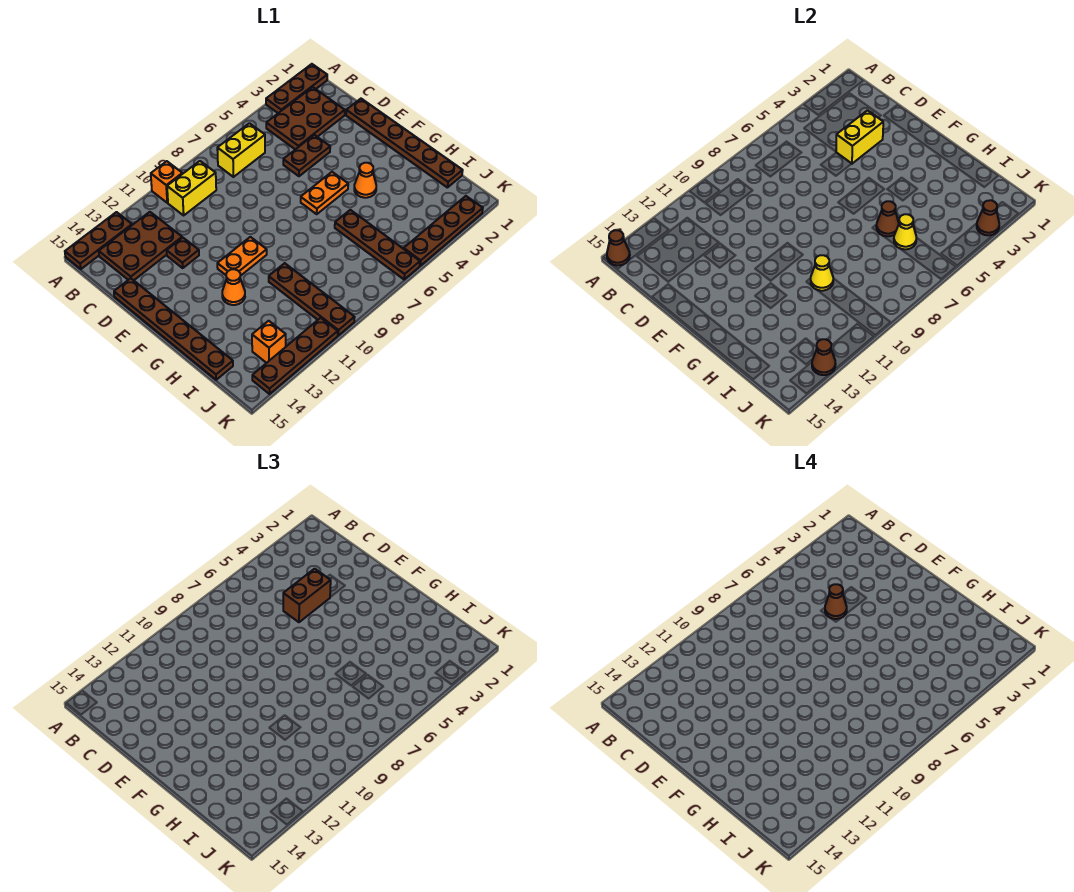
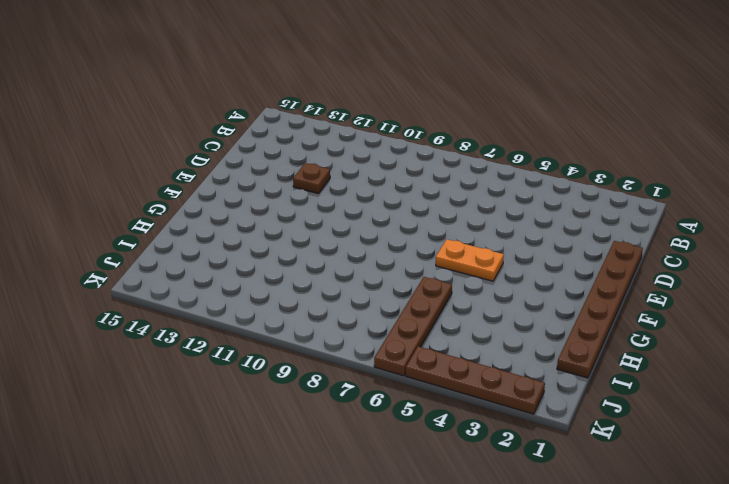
none -> brown plate A1:A3 level 1
none -> orange brick A10 level 1
none -> brown plate A13:A15 level 1

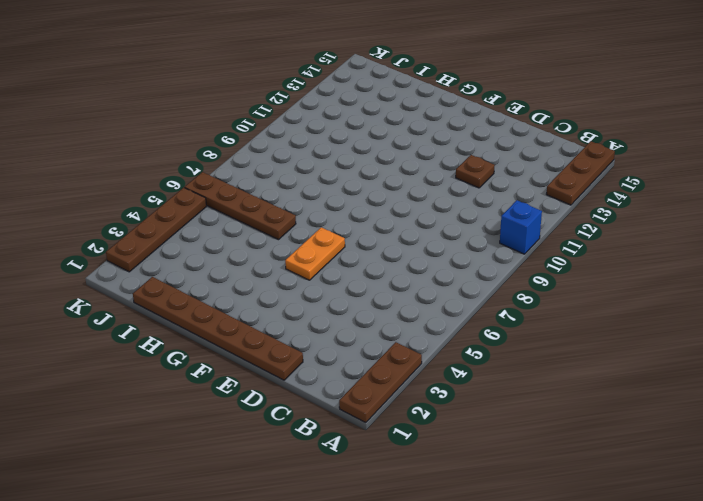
blue brick A10 level 1 -> orange brick A10 level 1
none -> brown plate B2:C4 level 1
none -> yellow brick B6:B7 level 1
none -> yellow brick B9:B10 level 1

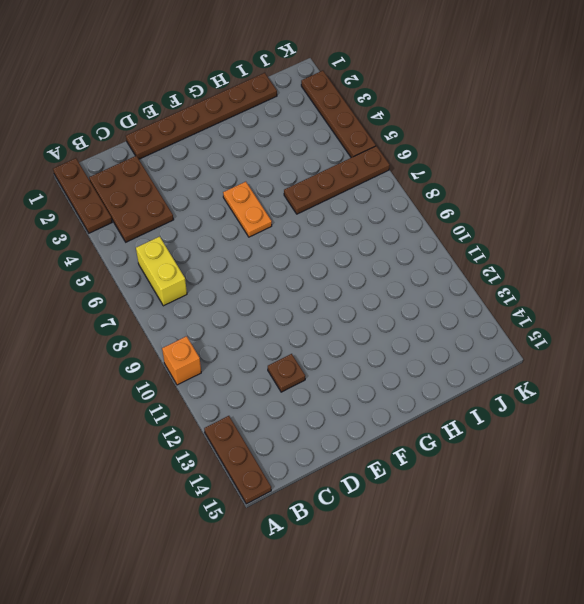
none -> yellow brick B9:B10 level 1
none -> brown plate B12:C14 level 1
none -> brown plate D4:D5 level 1

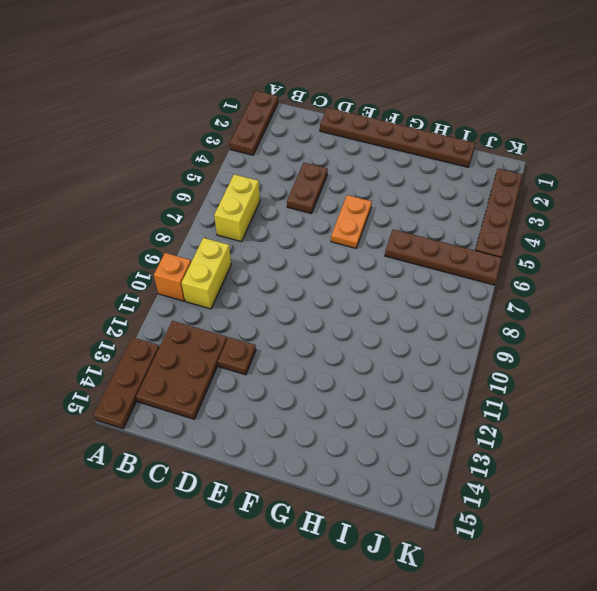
none -> brown plate B2:C4 level 1
none -> brown plate D15:I15 level 1
none -> orange plate F10:F11 level 1

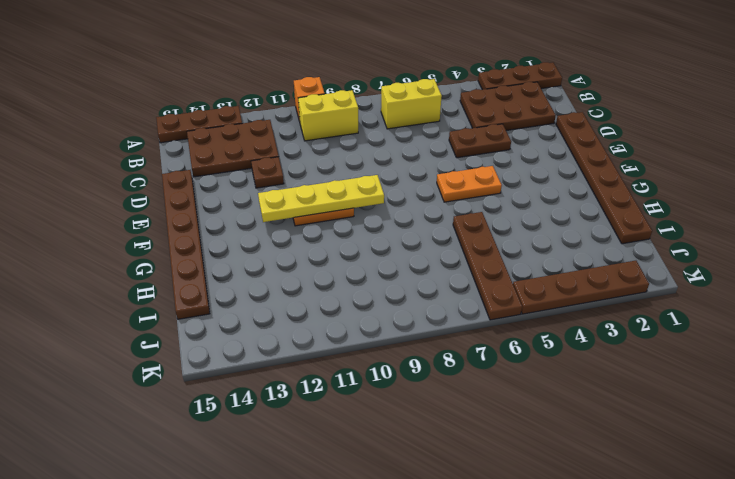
yellow plate F9:F12 level 2 -> none
none -> orange cone G4 level 1
none -> orange cone G12 level 1
none -> brown plate H10:K10 level 1

